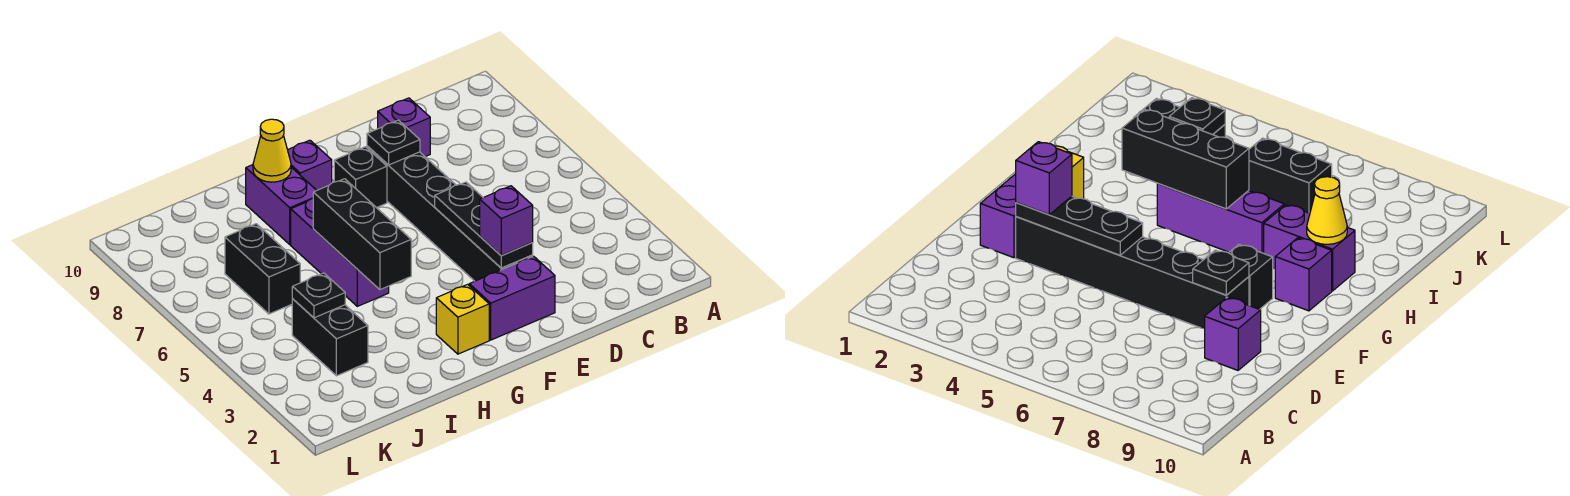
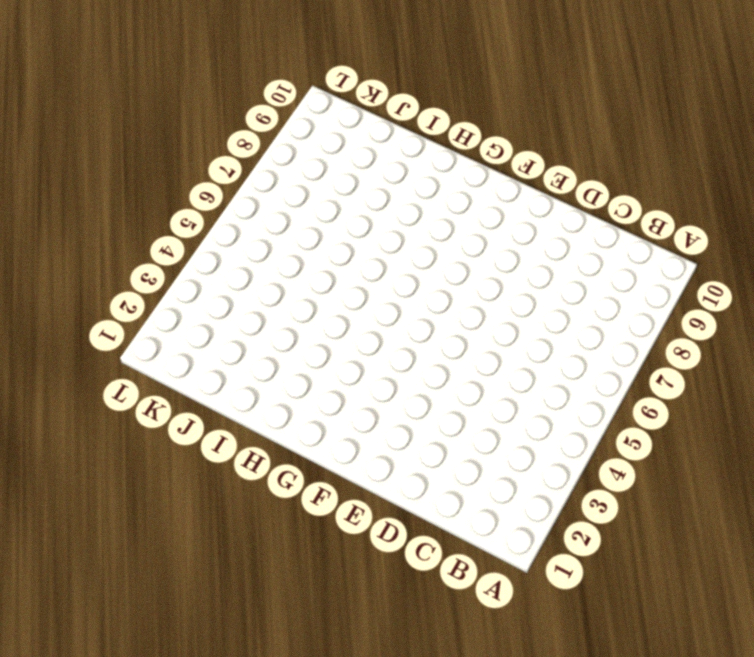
none -> purple brick D9 level 1
none -> purple brick E2:F2 level 1
none -> black brick E3:E8 level 1

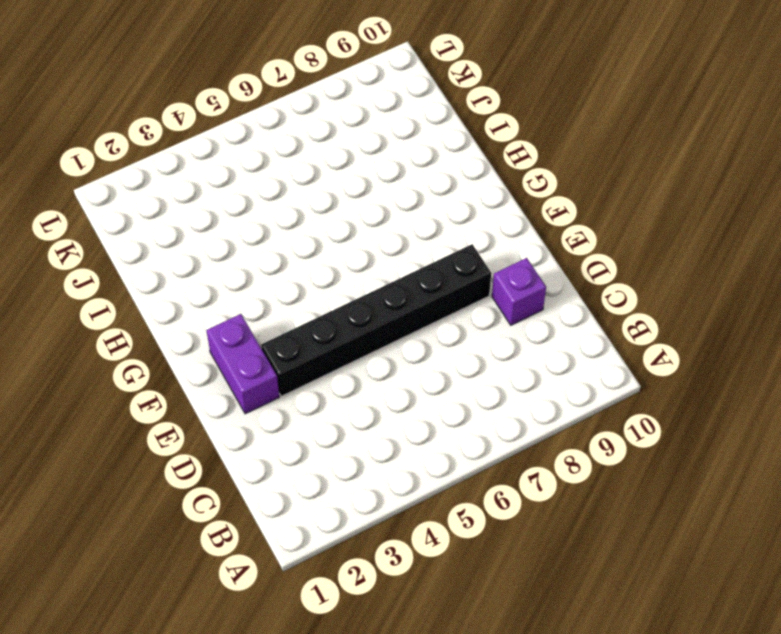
none -> black brick F8 level 1
none -> yellow brick G2 level 1
none -> purple brick G9 level 1

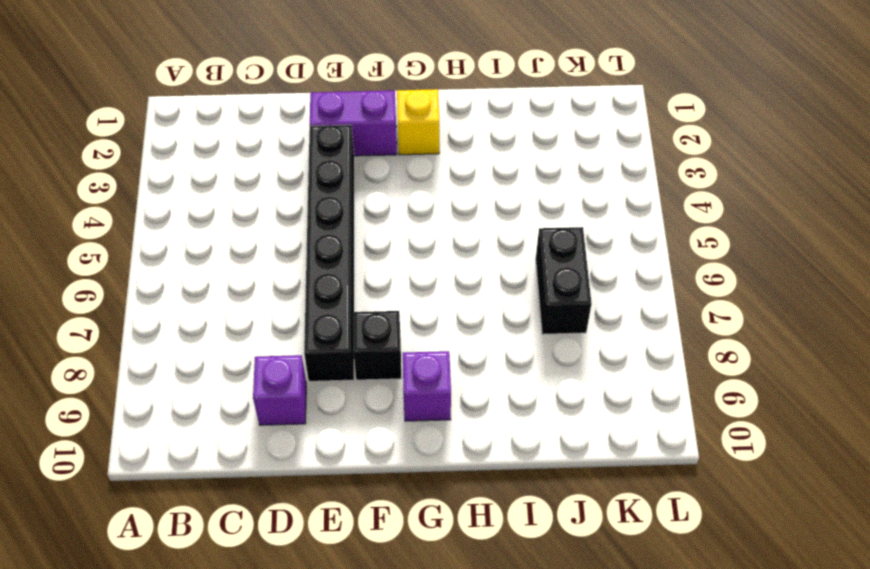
none -> purple brick H5:H7 level 1
none -> purple brick H8:H9 level 1
none -> black brick J3:J4 level 1

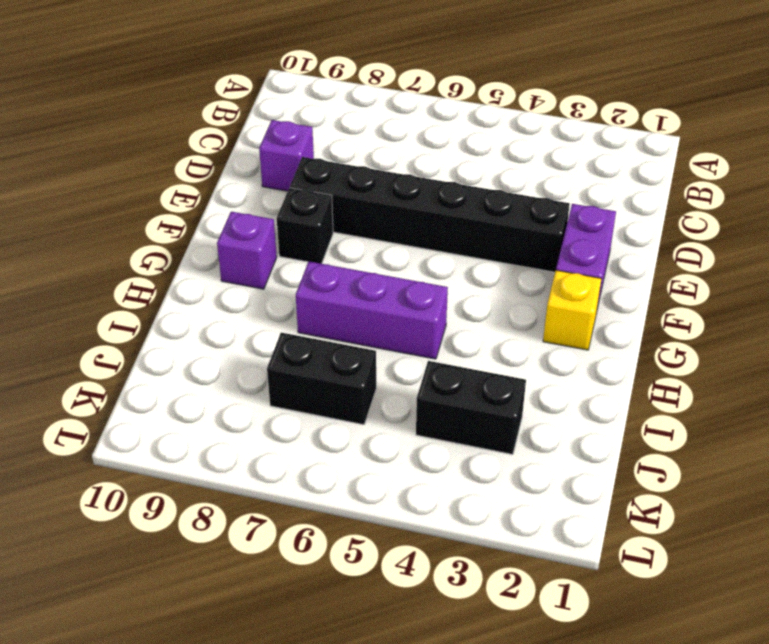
none -> purple brick H8:H9 level 1
none -> black plate E3:E5 level 2
none -> black plate E8 level 2

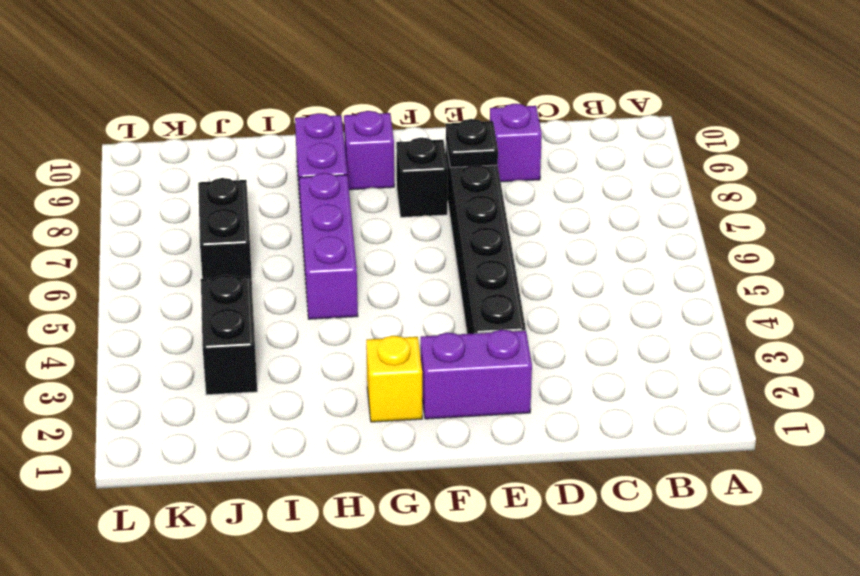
none -> black plate E3:E5 level 2
none -> black brick H4:H6 level 2
none -> yellow cone H9 level 2

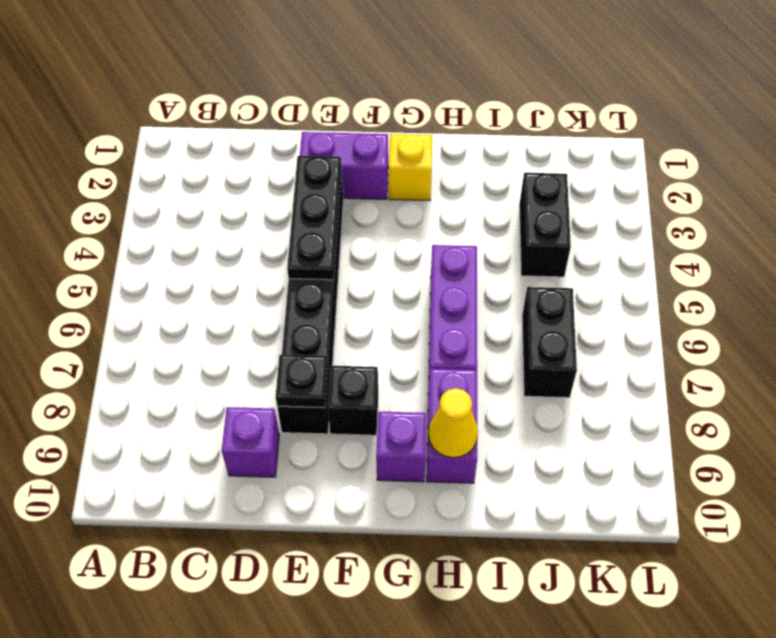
none -> black brick H4:H6 level 2
none -> black plate J4 level 2
none -> purple brick E3 level 3

